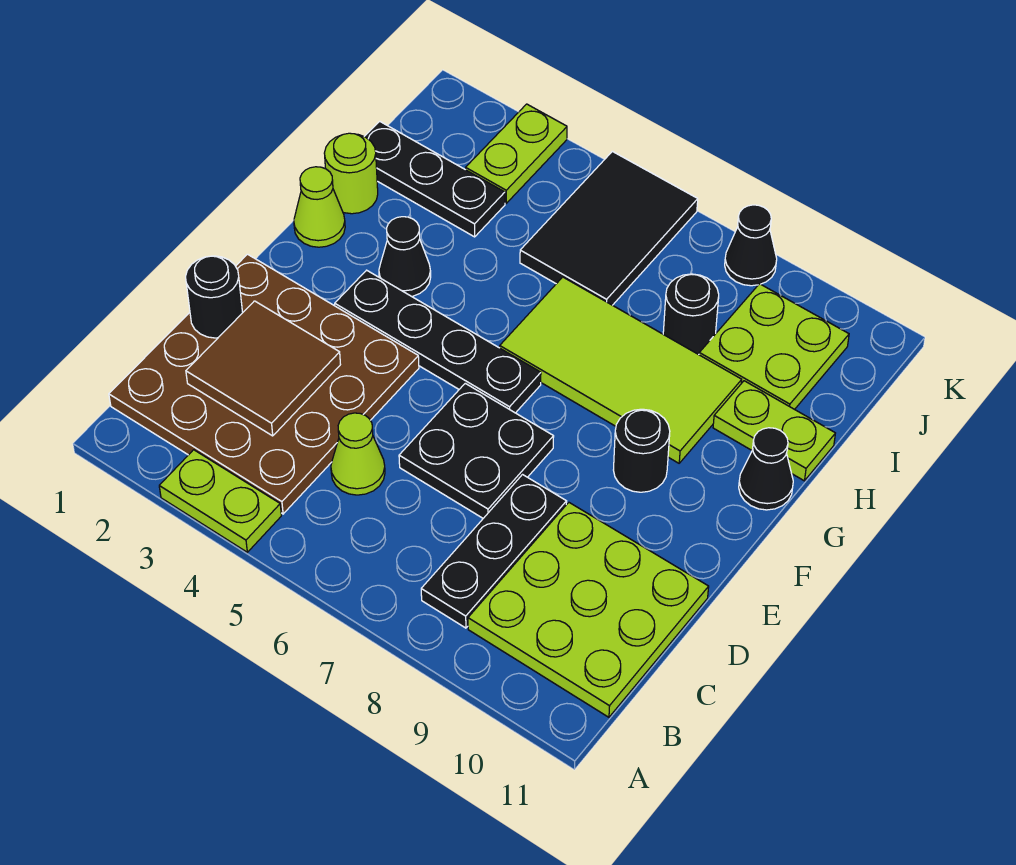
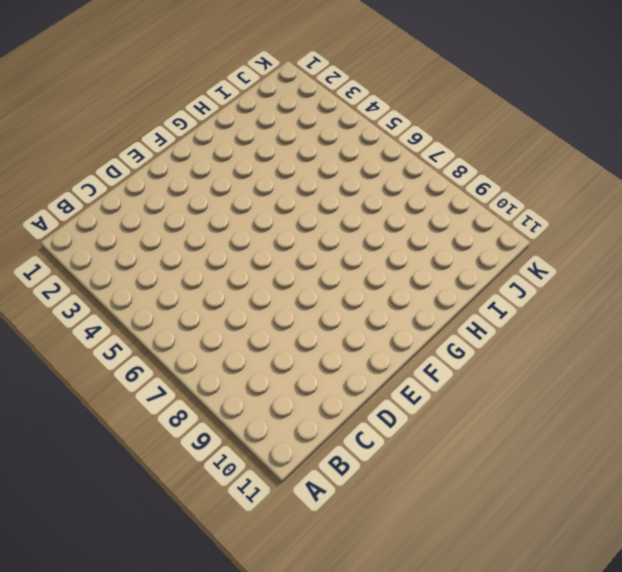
none -> lime plate A3:A4 level 1
none -> brown plate B1:E4 level 1
none -> black plate B8:D8 level 1

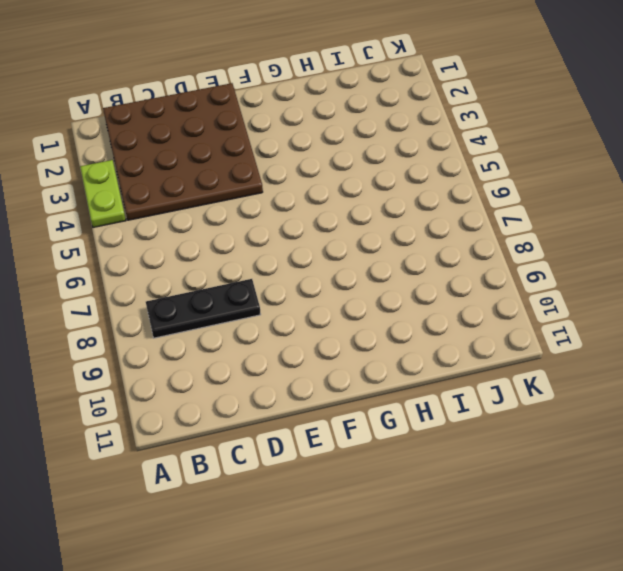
none -> lime plate B9:D11 level 1
none -> lime cone C5 level 1
none -> black plate D6:E7 level 1

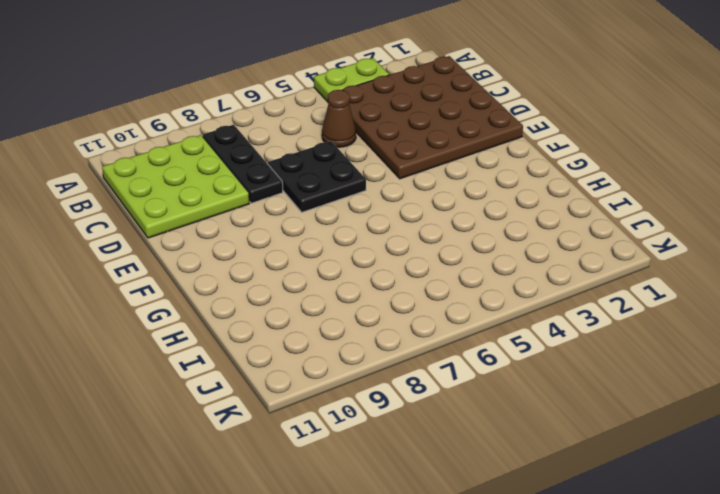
brown cone C5 level 1 -> lime cone C5 level 1
none -> black plate F3:F6 level 1
none -> black round brick F9 level 1
none -> lime cone G1 level 1

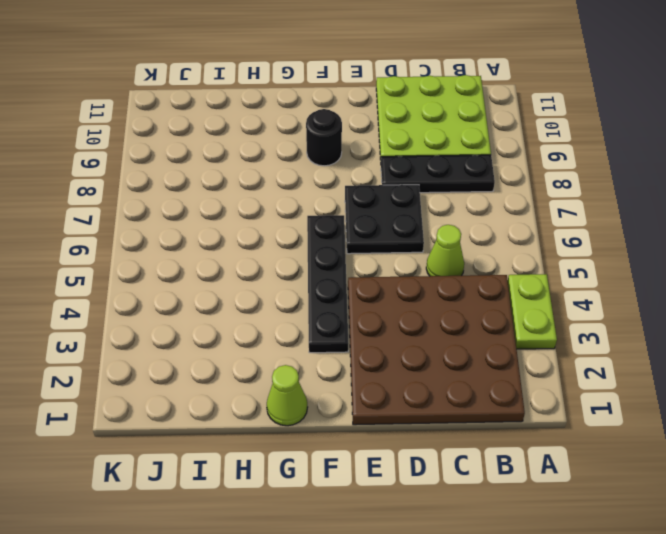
none -> black cone G3 level 1
none -> lime tile G6:H9 level 1
none -> black cone G11 level 1

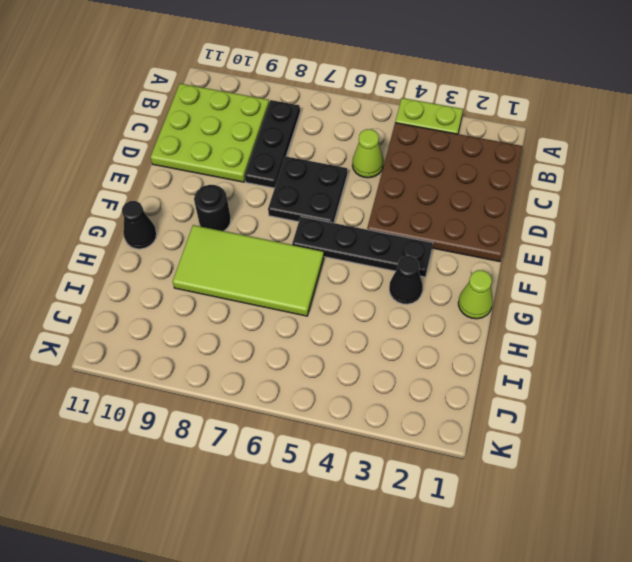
none -> lime round brick H1 level 1
none -> lime plate H10:H11 level 1
none -> black plate I1:I3 level 1

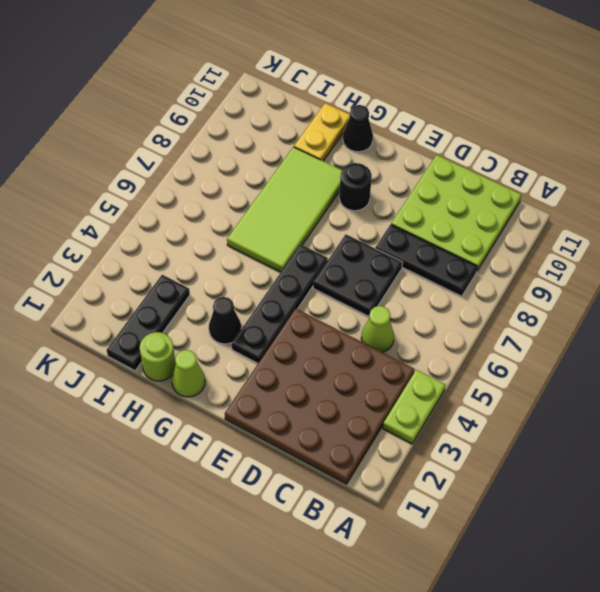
yellow plate H10:H11 level 1 -> lime plate H10:H11 level 1
none -> black tile I5:K6 level 1
none -> black round brick I8 level 1
none -> lime plate I9:J10 level 1

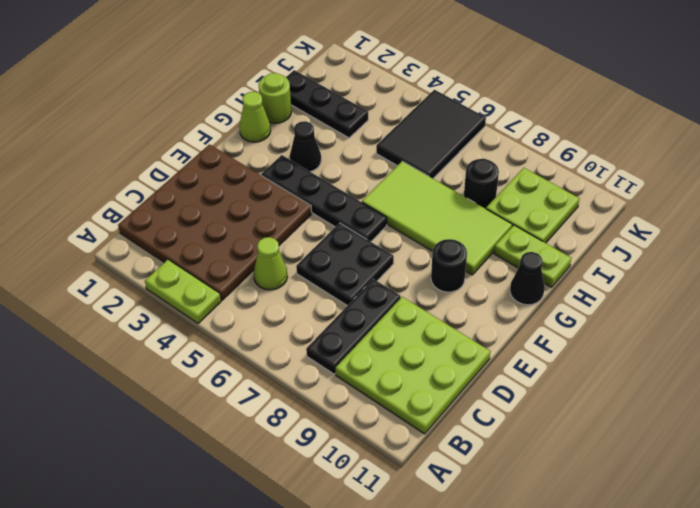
none -> lime plate J3:K3 level 1
none -> black cone K8 level 1
none -> brown tile C2:D3 level 2

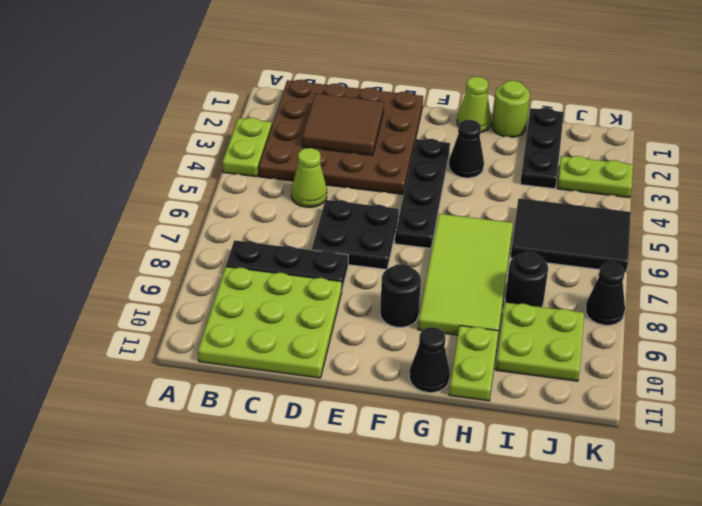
none -> black round brick D1 level 2

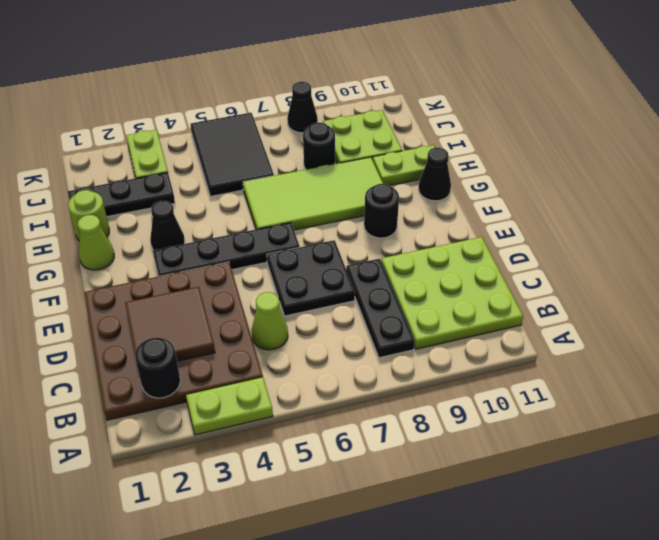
black round brick B2 level 2 -> black round brick D1 level 2

